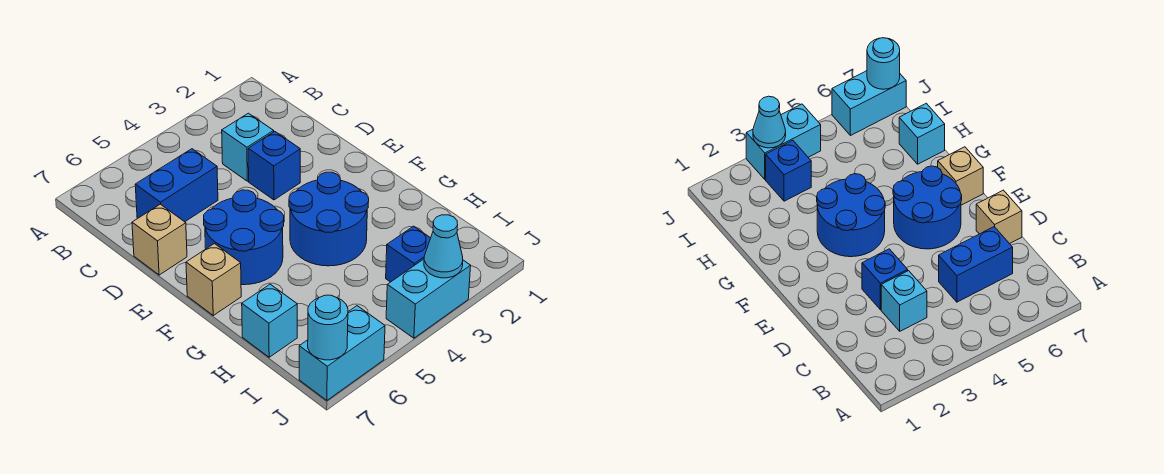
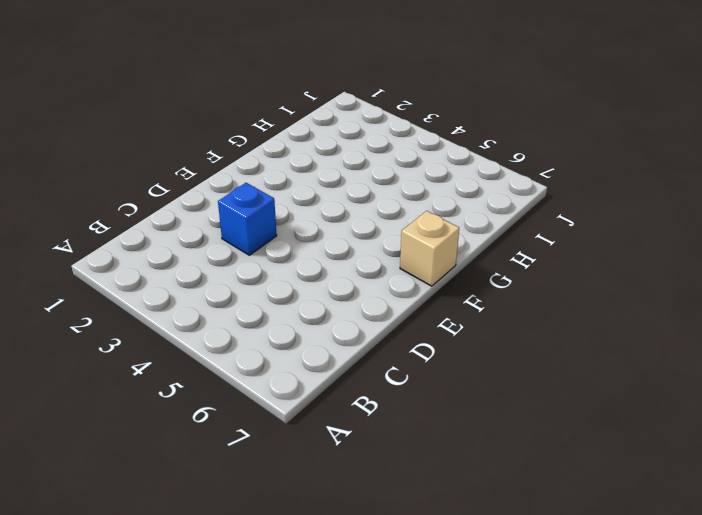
none -> cyan brick C3 level 1
none -> blue brick C5:C6 level 1
none -> tan brick D7 level 1

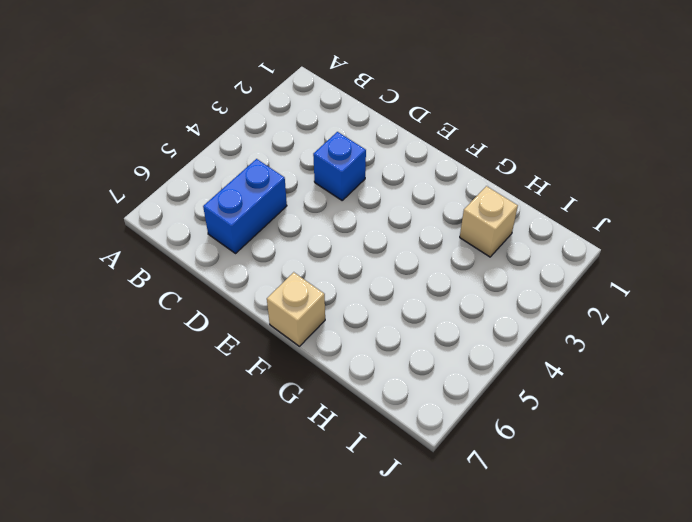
tan brick H2 level 1 -> tan brick D7 level 1
none -> cyan brick C3 level 1
none -> blue round brick E5:F6 level 1
none -> blue round brick F3:G4 level 1

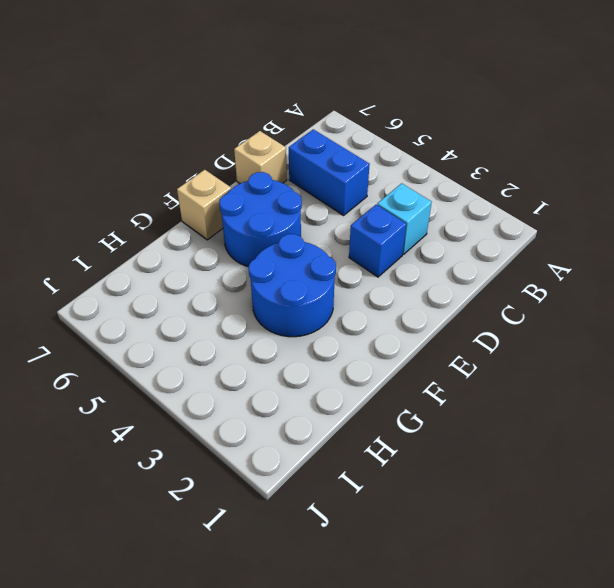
none -> cyan brick H7 level 1
none -> blue brick I3 level 1
none -> cyan brick J3:J4 level 1

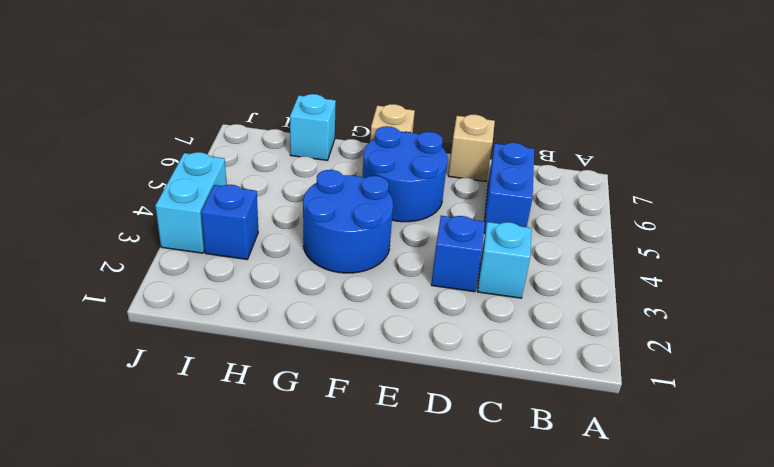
none -> cyan brick J6:J7 level 1
none -> cyan cone J3 level 2
none -> cyan round brick J7 level 2

